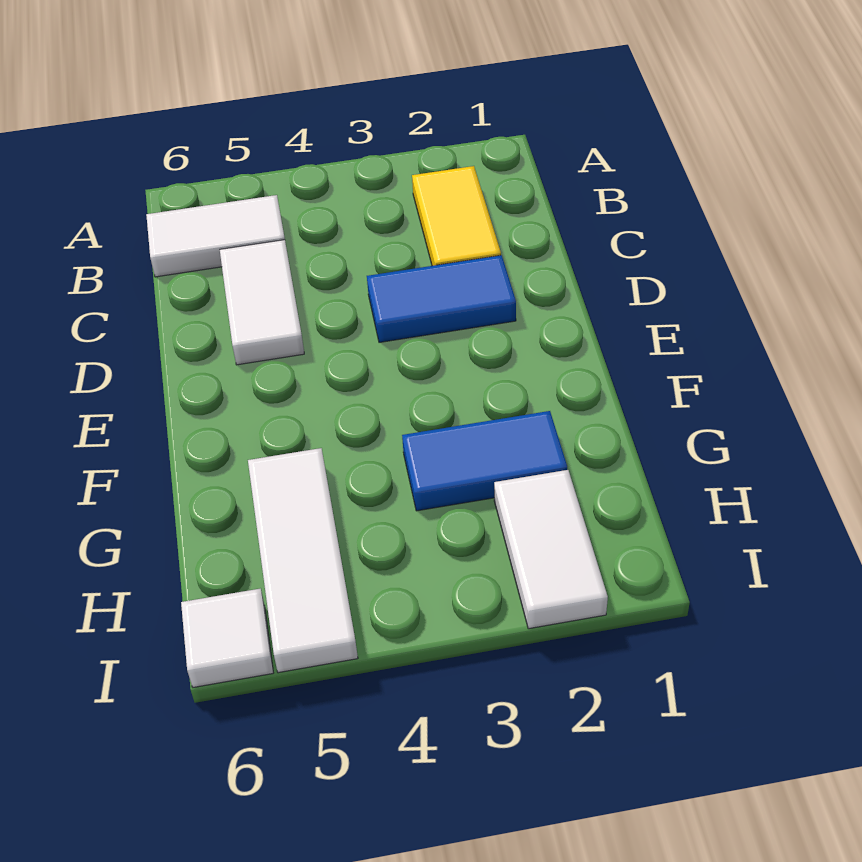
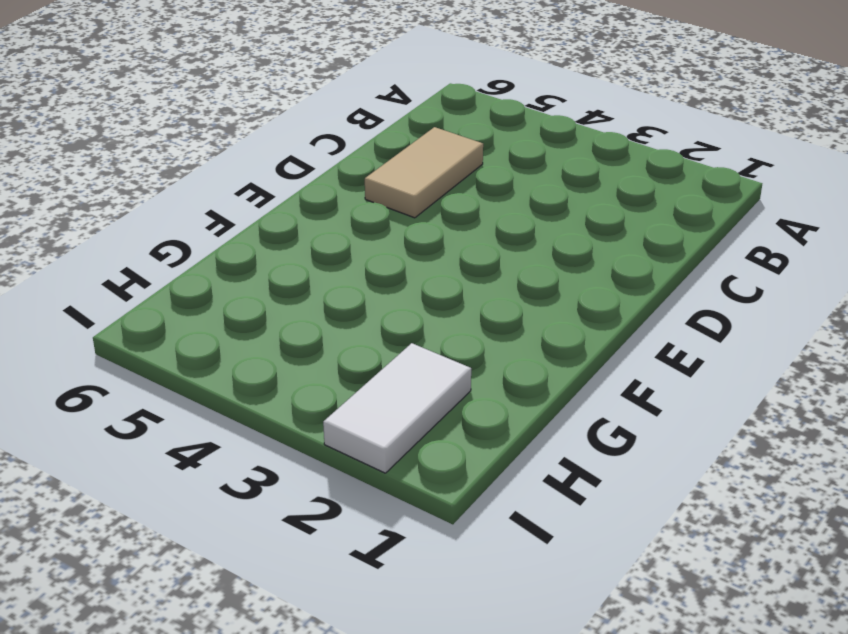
tan tile C5:D5 level 1 -> white tile C5:D5 level 1
none -> yellow tile B2:C2 level 1
none -> white tile B5:B6 level 1

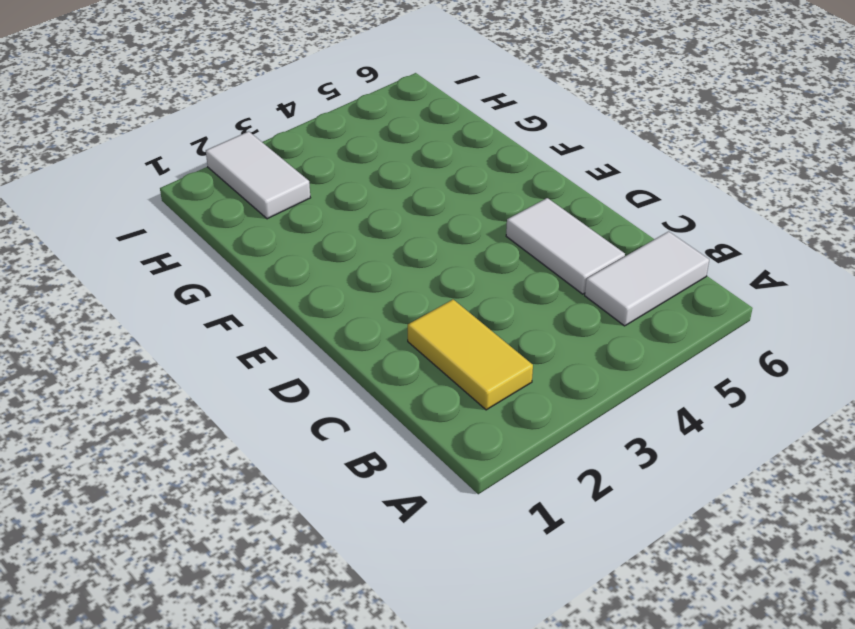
none -> blue tile D2:D3 level 1
none -> blue tile G2:G3 level 1

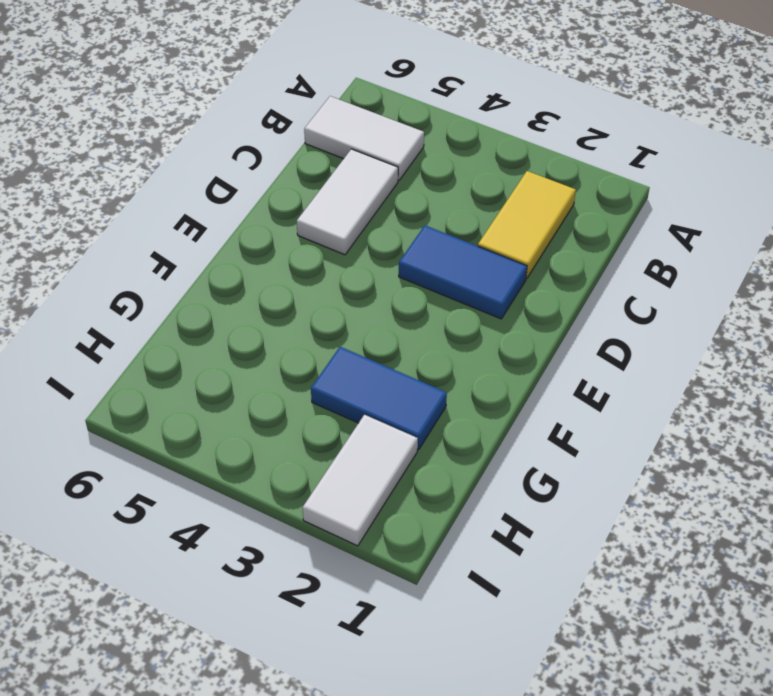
none -> white tile G5:I5 level 1
none -> white tile I6 level 1

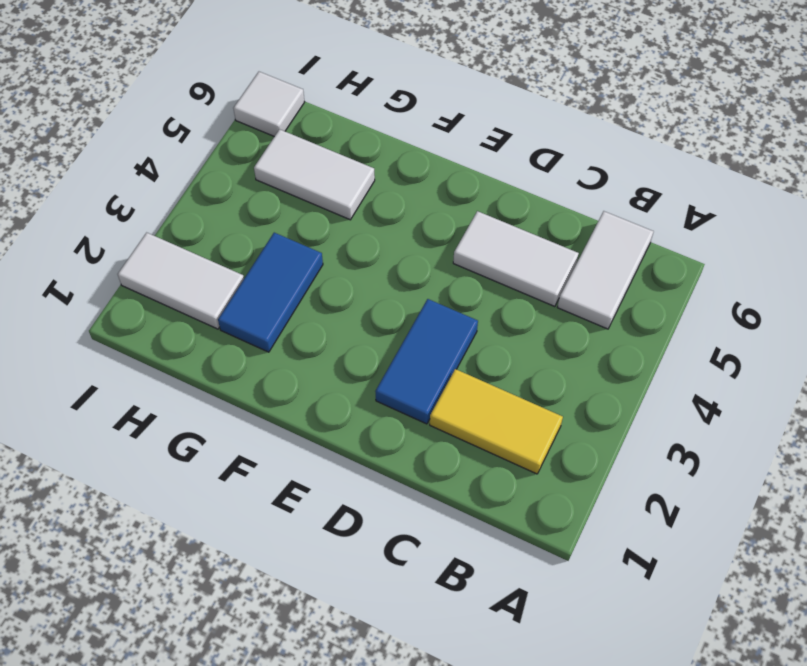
white tile G5:H5 level 1 -> white tile G5:I5 level 1

